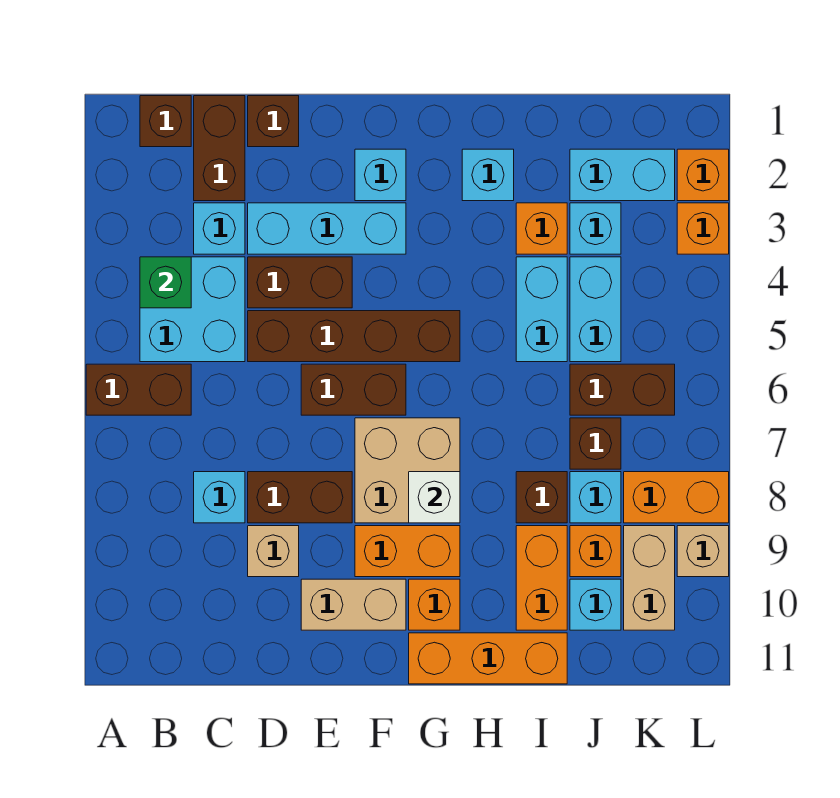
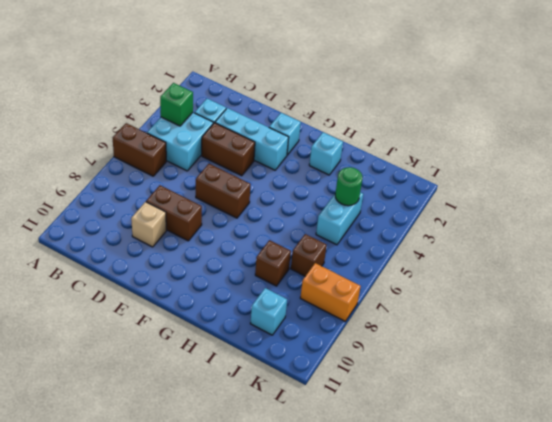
green round brick J4 level 2 -> none
none -> brown brick B1 level 1
none -> brown brick C1:C2 level 1
none -> cyan brick C8 level 1
none -> brown brick D1 level 1

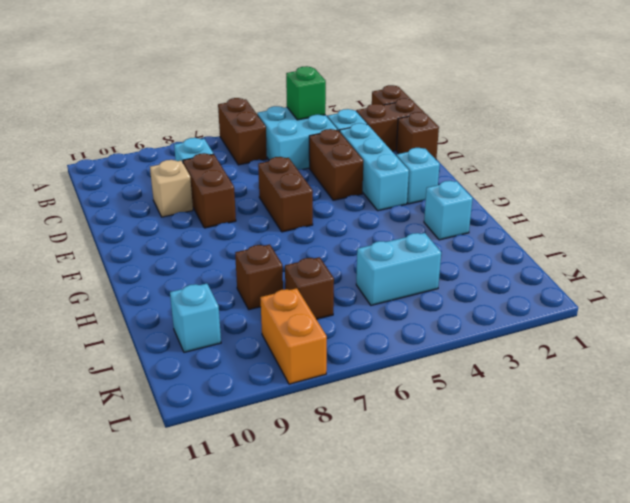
none -> brown brick D5:G5 level 1
none -> tan brick E10:F10 level 1
none -> tan brick F7:G8 level 1
none -> orange brick F9:G9 level 1

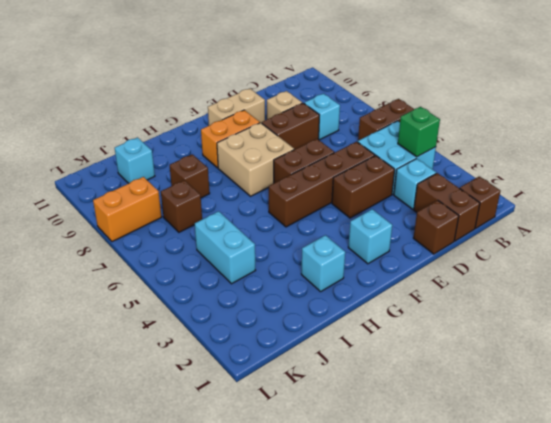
none -> cyan brick D3:F3 level 1
none -> orange brick G10 level 1
none -> orange brick G11:I11 level 1
none -> orange brick I3 level 1

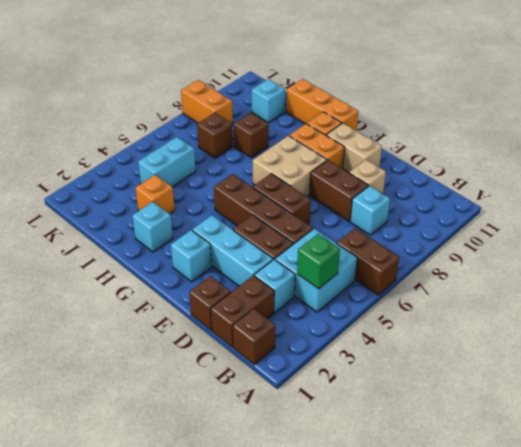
none -> cyan brick I4:I5 level 1
none -> orange brick I9:I10 level 1
none -> cyan brick J2:K2 level 1
none -> cyan brick J3 level 1

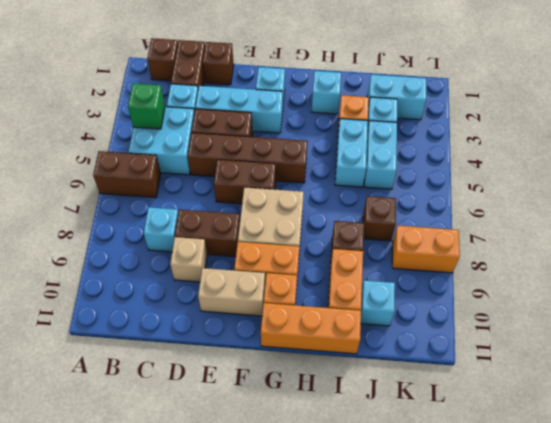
none -> brown brick J6:K6 level 1
none -> cyan brick J8 level 1
none -> orange brick J9 level 1
none -> tan brick K9:K10 level 1

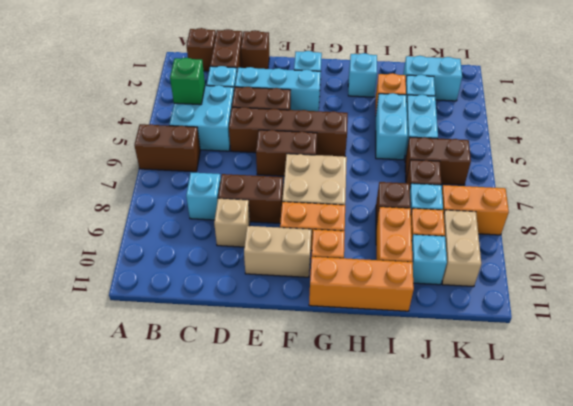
none -> orange brick L2 level 1
none -> orange brick L3 level 1
none -> tan brick L9 level 1
none -> white brick G8 level 2

